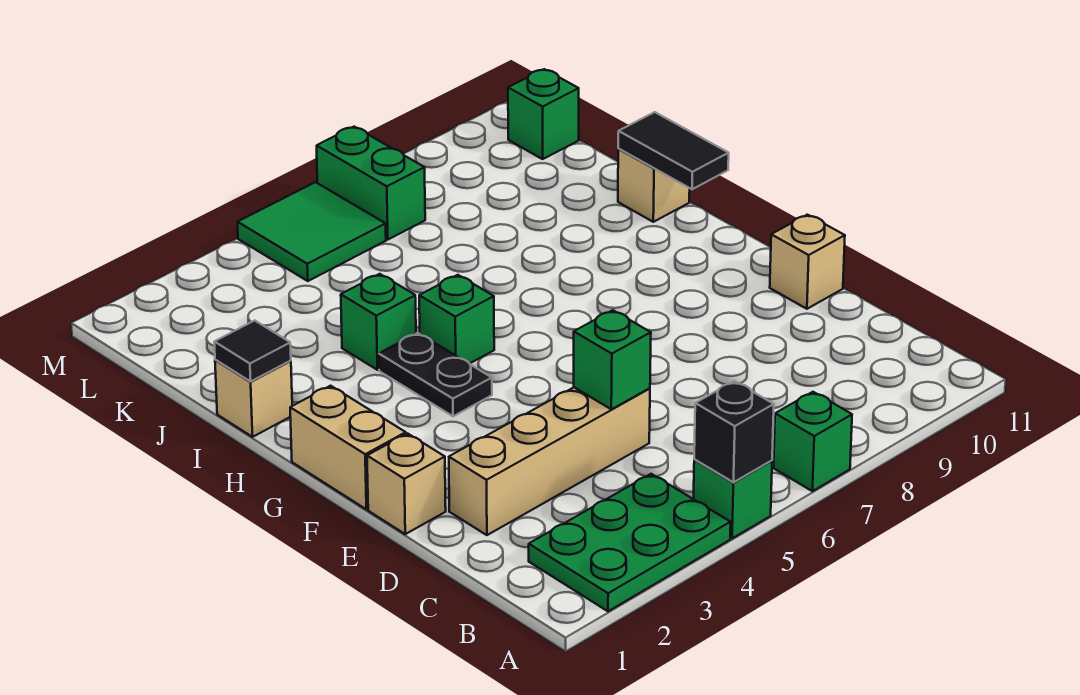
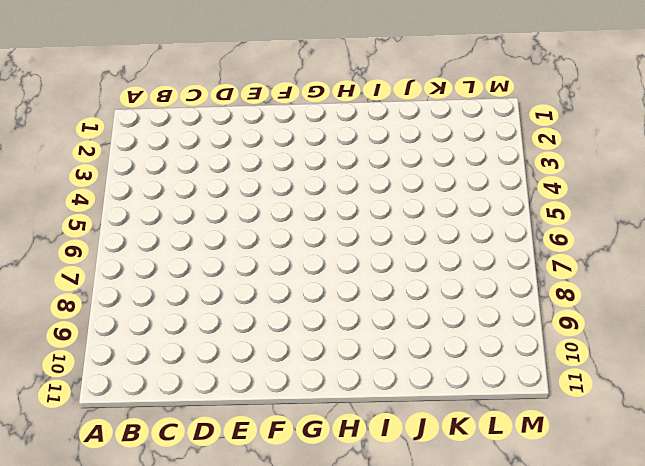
none -> green plate A2:B4 level 1
none -> green brick A5 level 1
none -> green brick A7 level 1

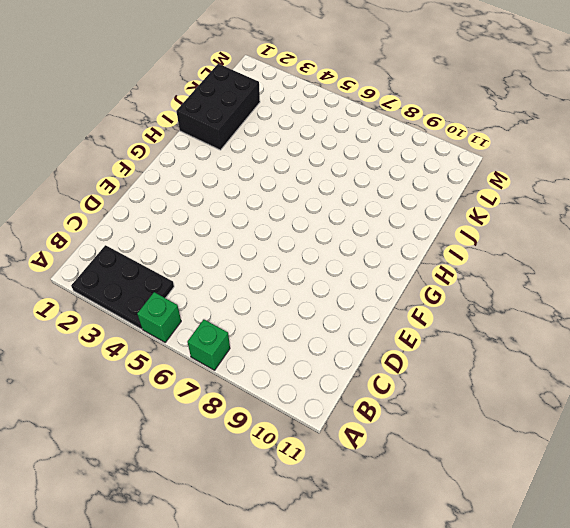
black plate A2:B4 level 1 -> green plate A2:B4 level 1
black brick I1:K2 level 1 -> tan brick I1 level 1
none -> tan brick D2:D5 level 1
none -> tan brick E1 level 1
none -> tan brick E11 level 1

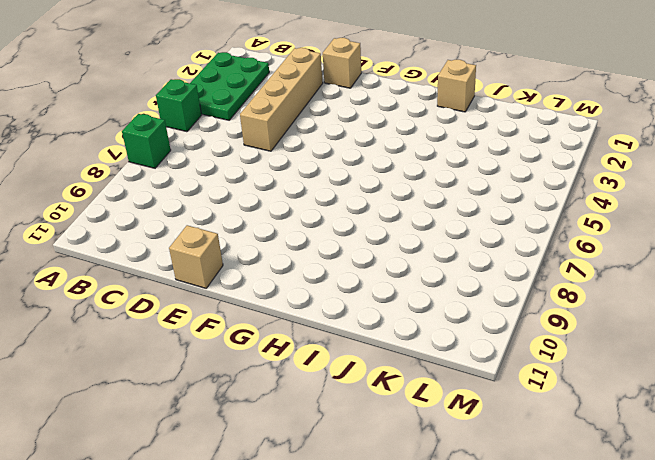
none -> tan brick F1:G1 level 1
none -> black plate G4:H4 level 1
none -> green brick H5 level 1

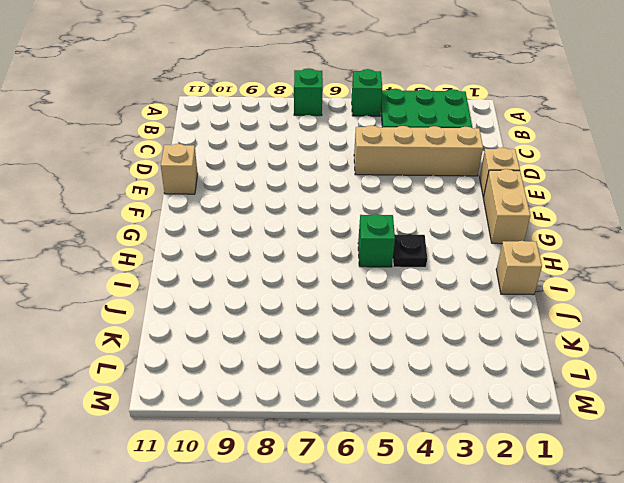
black plate H4 level 1 -> black plate G4:H4 level 1
none -> green brick I4 level 1
none -> tan brick I11 level 1
none -> green tile L5:M6 level 1

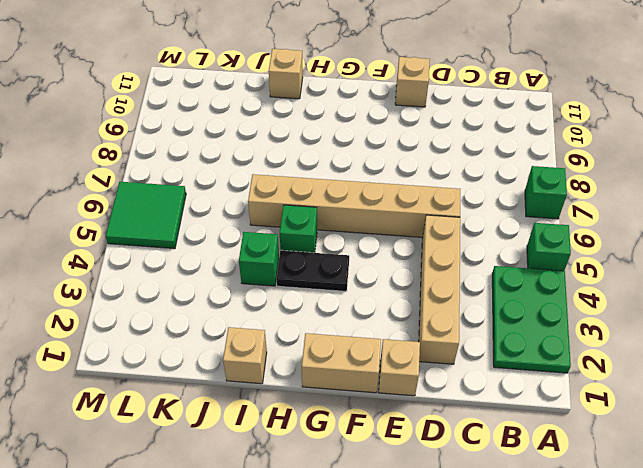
tan brick D6:I6 level 1 -> none
none -> green brick L7:M7 level 1
none -> green brick L11 level 1
none -> black brick A5 level 2

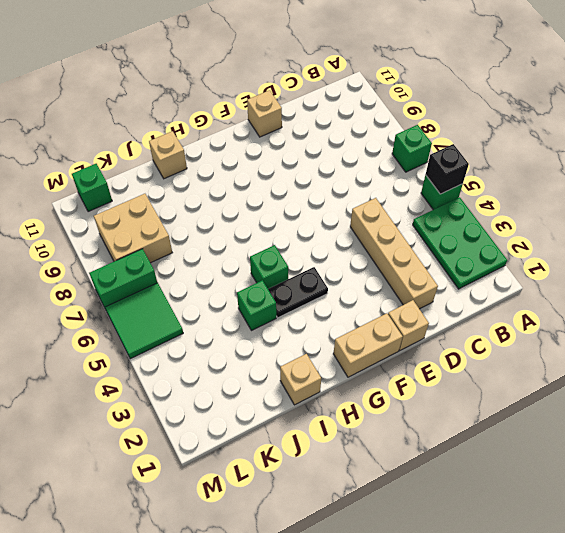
tan brick K8:L9 level 1 -> none
none -> green brick D5 level 2
none -> black tile H11:I11 level 2
none -> black tile I1 level 2

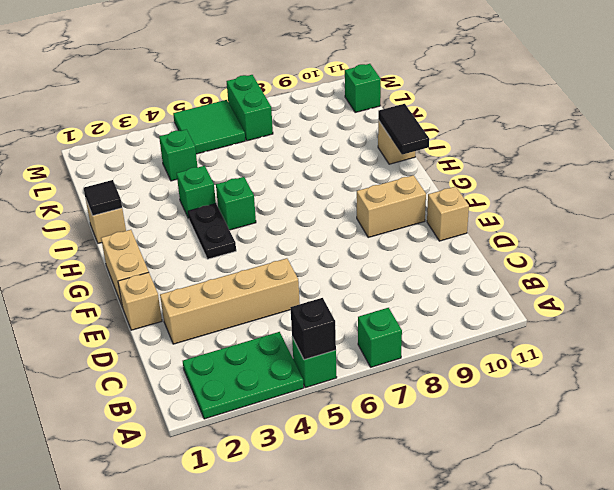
tan brick F9:F10 level 1 -> none
green brick K4 level 1 -> green brick D5 level 2

